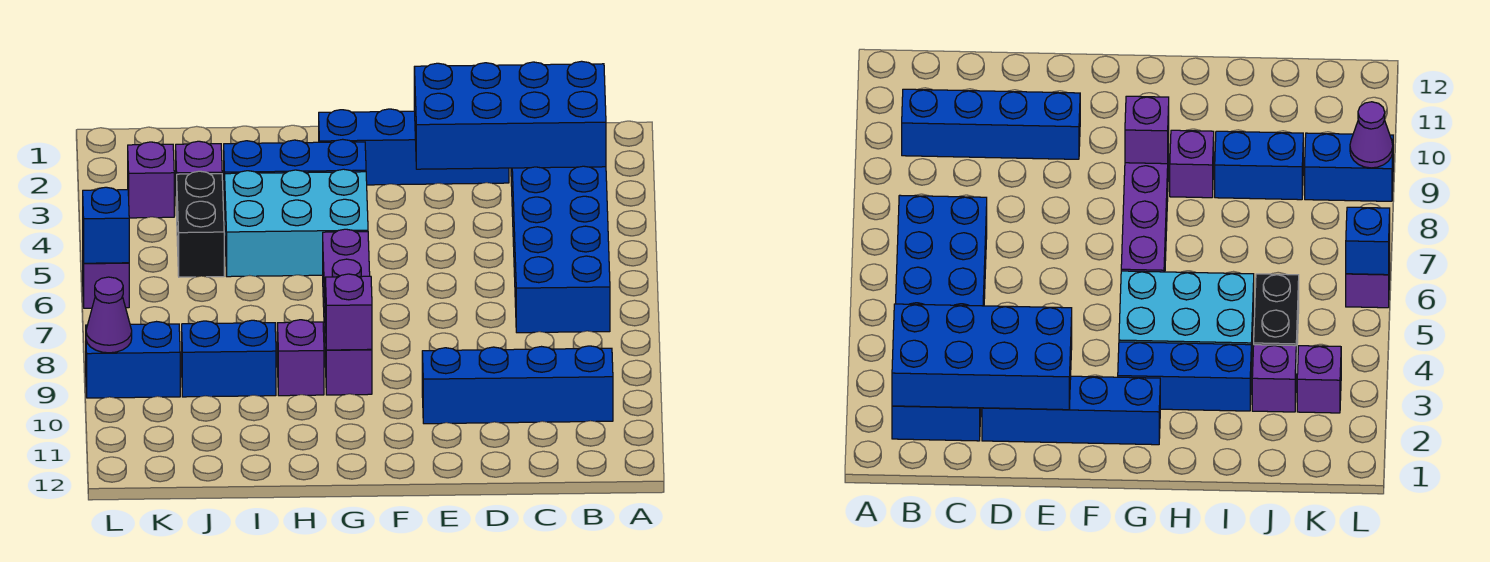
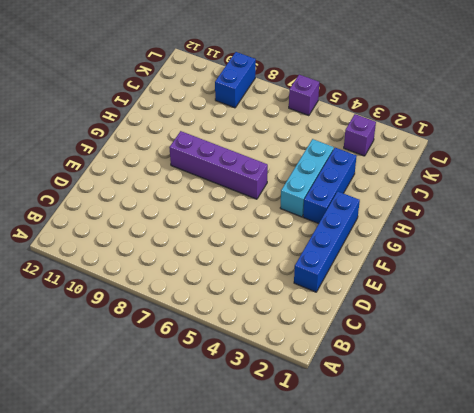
cyan brick G4:I4 level 1 -> cyan brick G4:I5 level 1
none -> blue brick B2:C7 level 1
none -> blue brick B10:E10 level 1
none -> purple brick H9 level 1

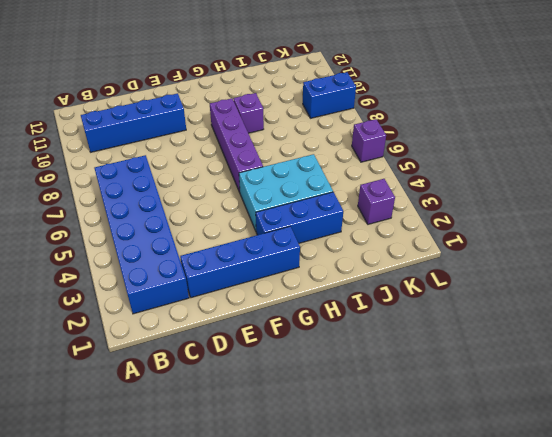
none -> blue brick I9:J9 level 1
none -> purple brick J3 level 1
none -> black brick J4:J5 level 1

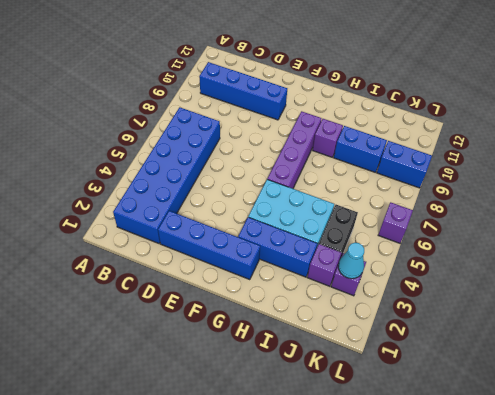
cyan cone K3 level 2 -> none
none -> blue brick B2:E3 level 2
none -> purple brick G9 level 2
none -> blue brick L6 level 2

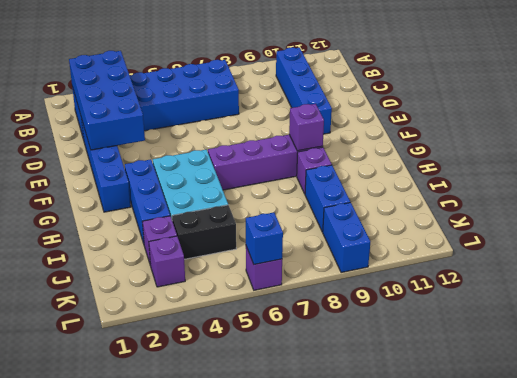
none -> purple cone L9 level 2

